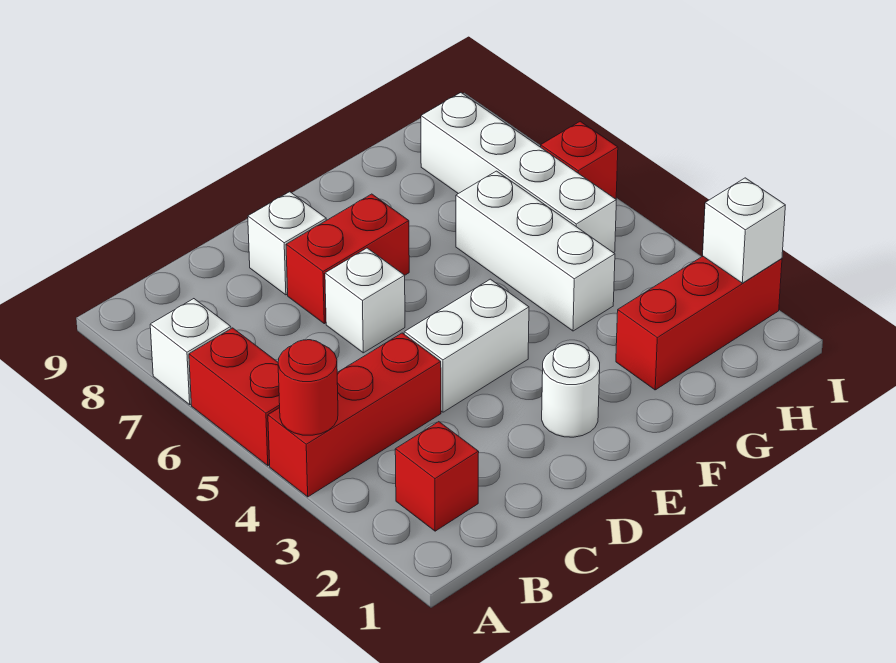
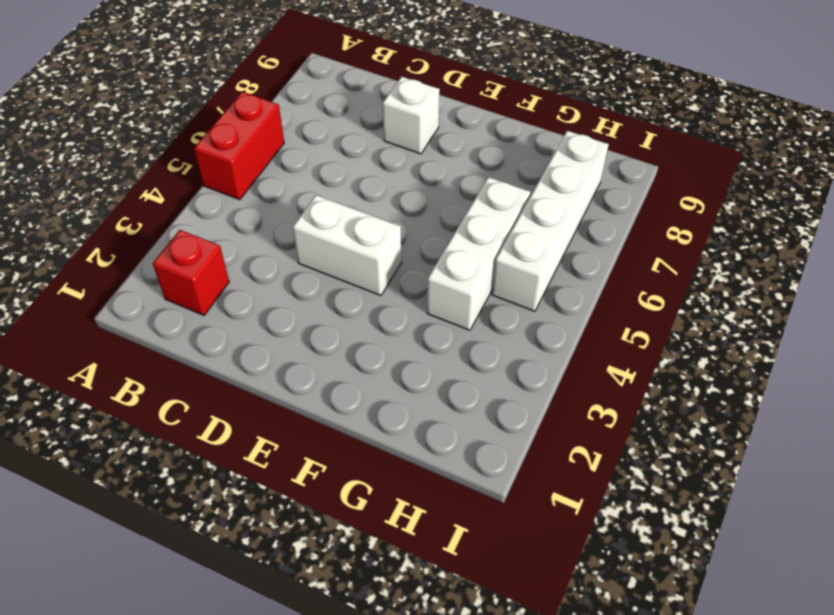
none -> red brick A4:C4 level 1
none -> white brick A7 level 1
none -> white brick D6 level 1

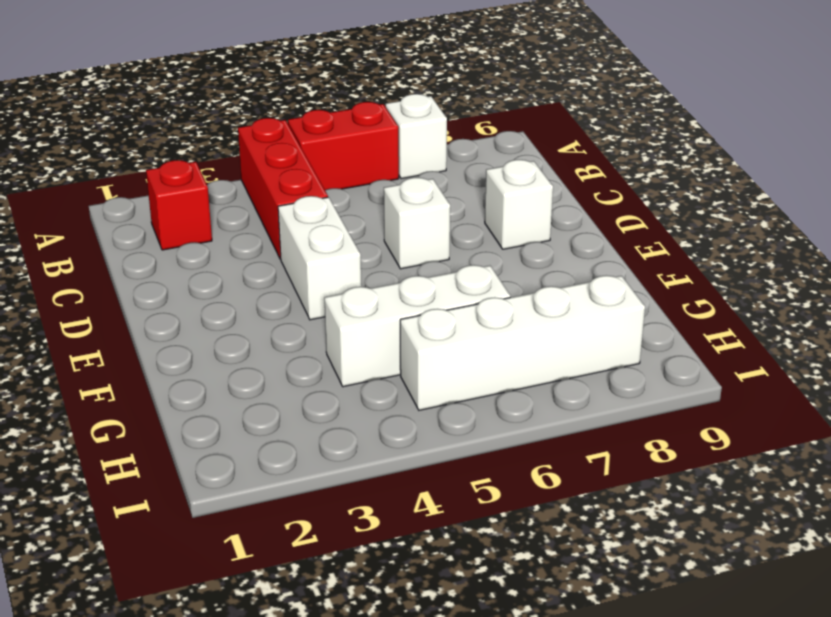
none -> red brick D7:E7 level 1
none -> white round brick E2 level 1
none -> red brick G2:I2 level 1

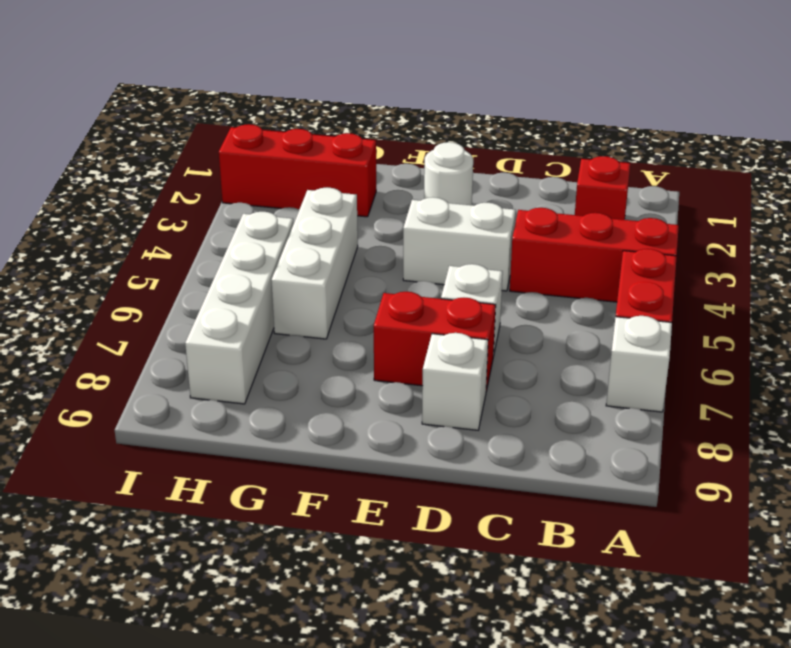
none -> red brick I6 level 1
none -> red round brick A4 level 2
none -> white brick I2 level 2

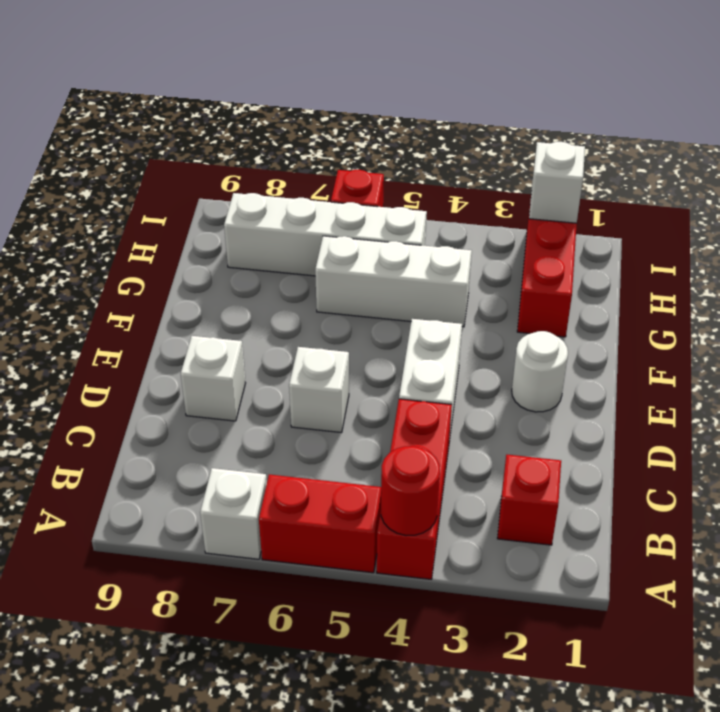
none -> red brick D7:E7 level 1

